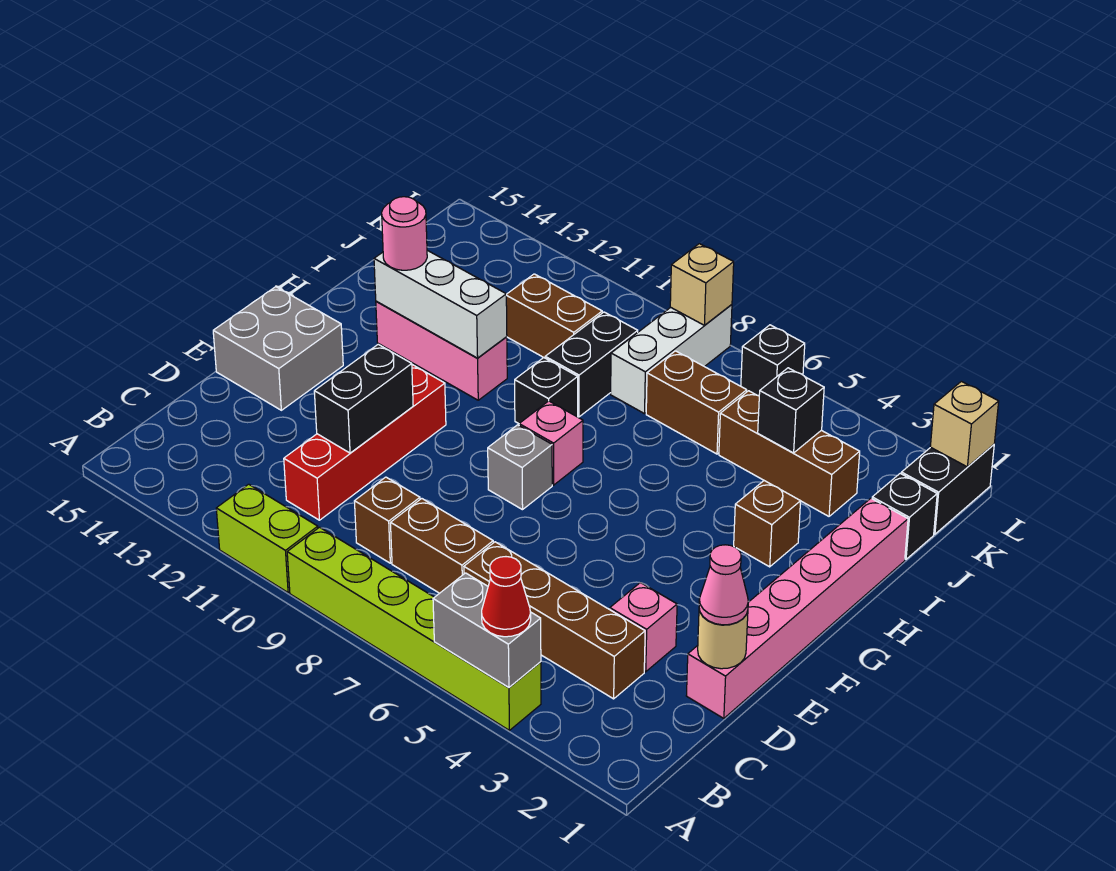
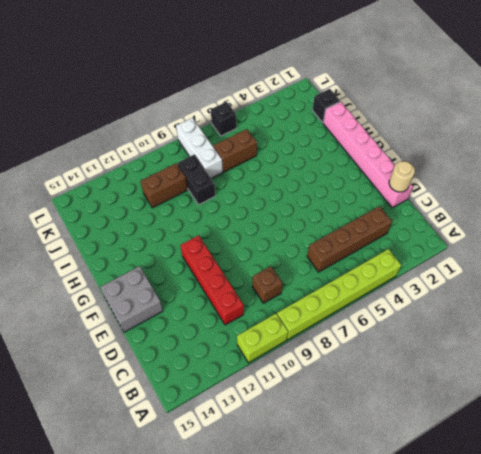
none -> brown brick C7:C8 level 1
none -> pink brick D3 level 1
none -> grey brick F8 level 1
none -> pink brick G8 level 1

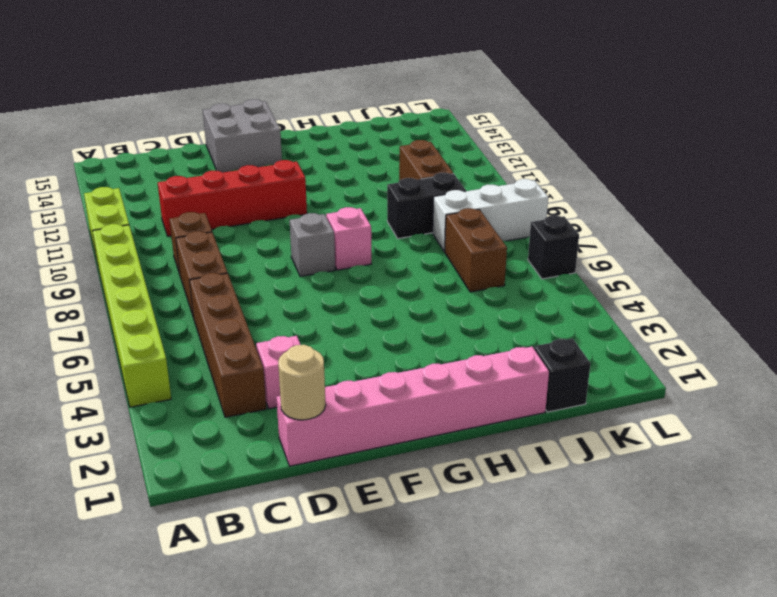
none -> brown brick H3 level 1
none -> black brick H9 level 1
none -> pink brick H11:H13 level 1
none -> brown brick J3:J5 level 1

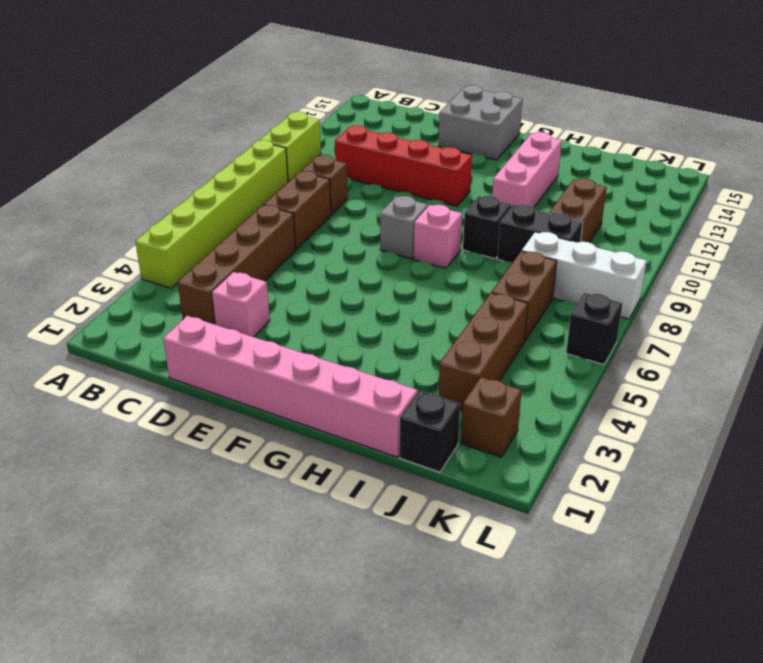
brown brick K2 level 1 -> brown brick H3 level 1
none -> black brick K1:L1 level 1
none -> grey brick A4:A5 level 2
none -> tan round brick D1 level 2
none -> black brick D11:E11 level 2

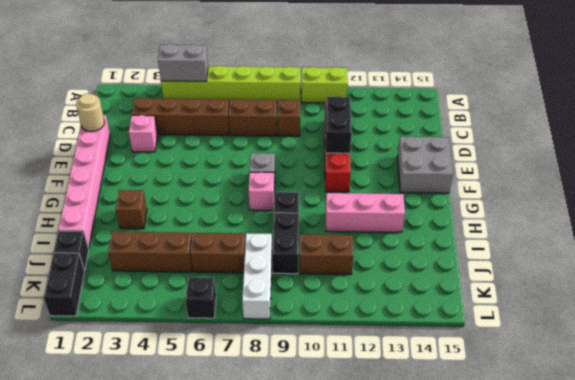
none -> white brick H11:H13 level 2
none -> black brick J4 level 2
none -> tan brick L1 level 2
none -> tan brick L8 level 2

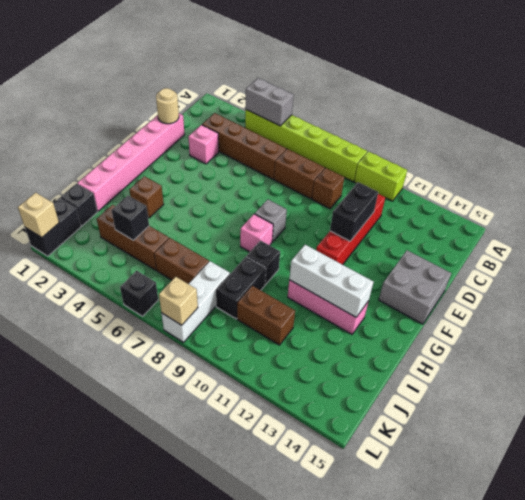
none -> red cone A4 level 3
none -> pink cone D1 level 3
none -> pink round brick H13 level 3

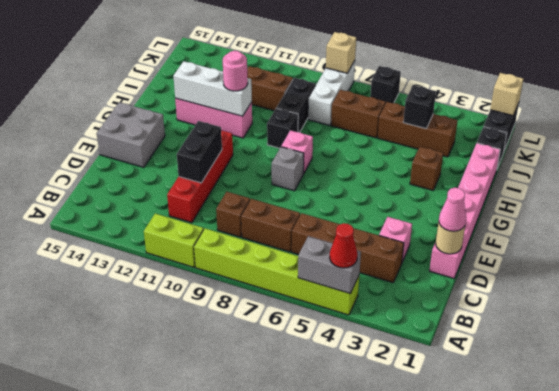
pink round brick H11 level 3 -> pink round brick H13 level 3

